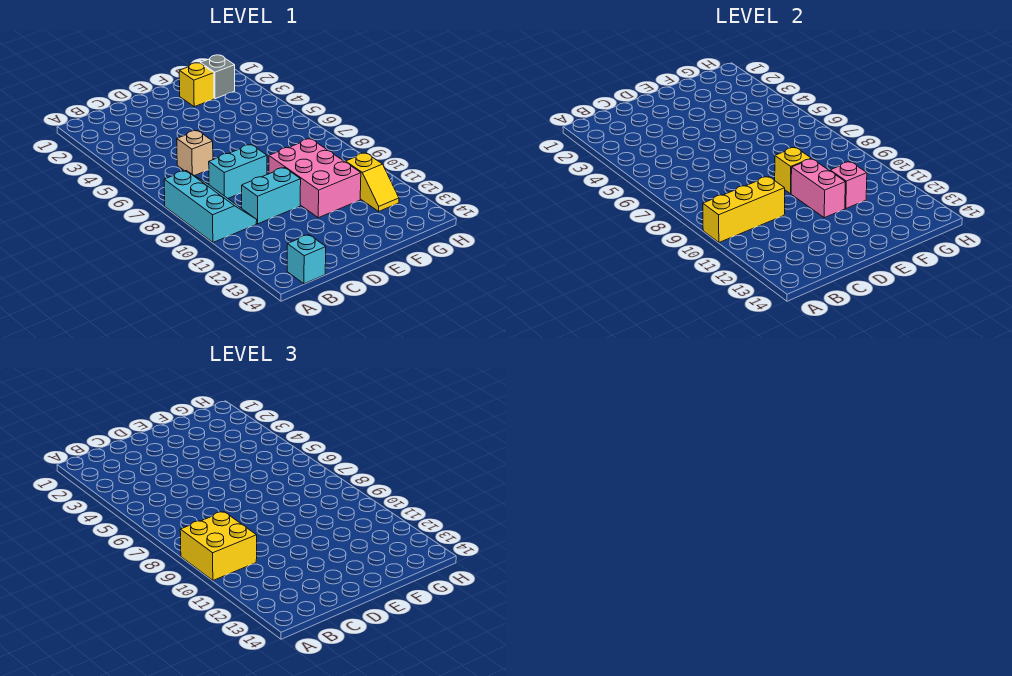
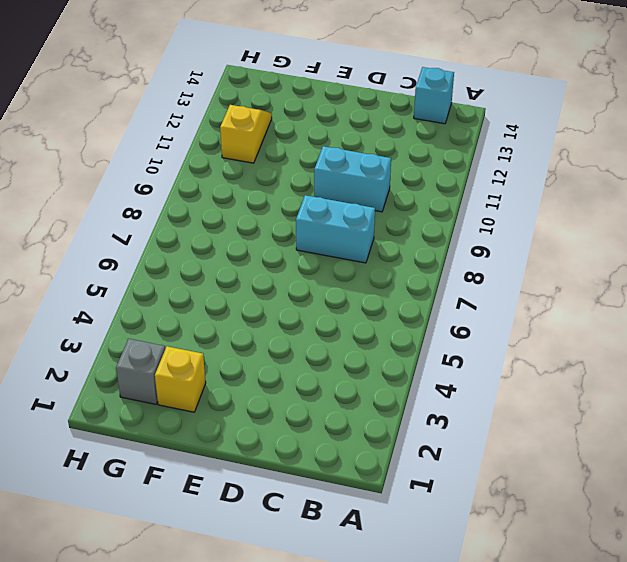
none -> cyan slope A8:B10 level 1 top A
none -> tan brick C6 level 1
none -> pink brick E9:F11 level 1

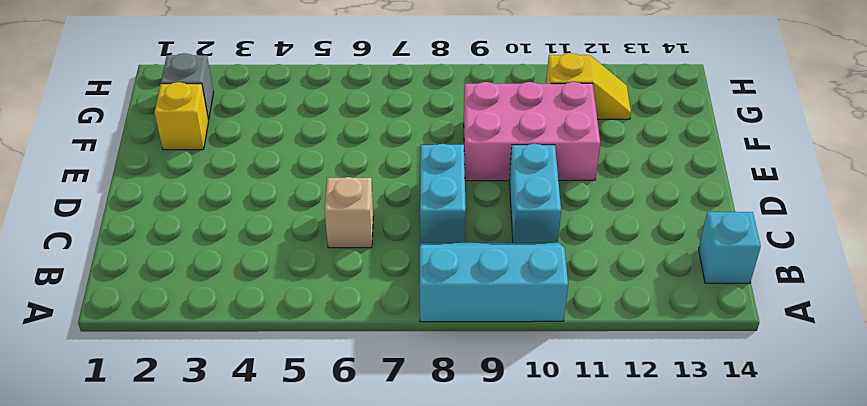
none -> yellow brick A10:C10 level 2
none -> yellow brick E9 level 2
none -> pink brick E10:E11 level 2

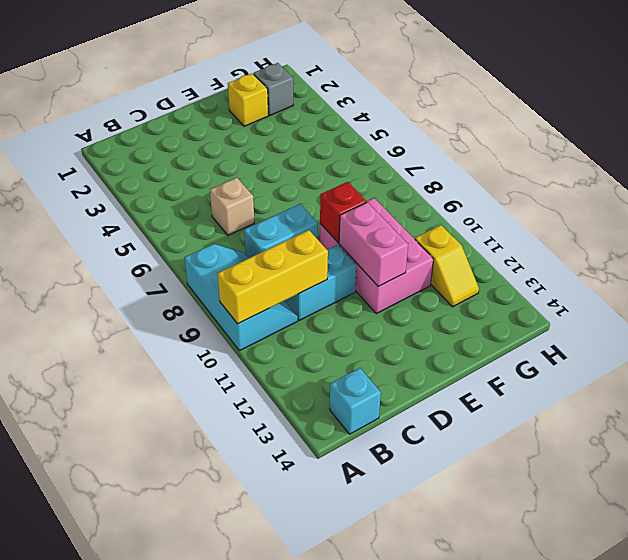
red brick E9 level 2 -> yellow brick E9 level 2
none -> pink brick F11 level 2
none -> yellow brick A9:B10 level 3

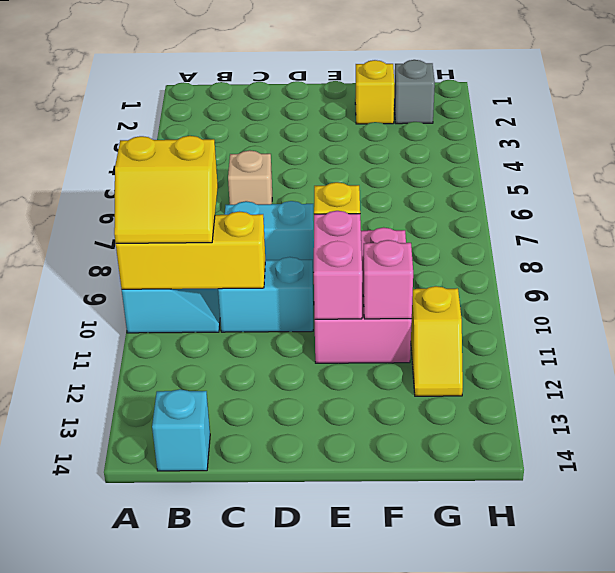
yellow slope A9:B10 level 3 top 9 -> yellow brick A9:B10 level 3

